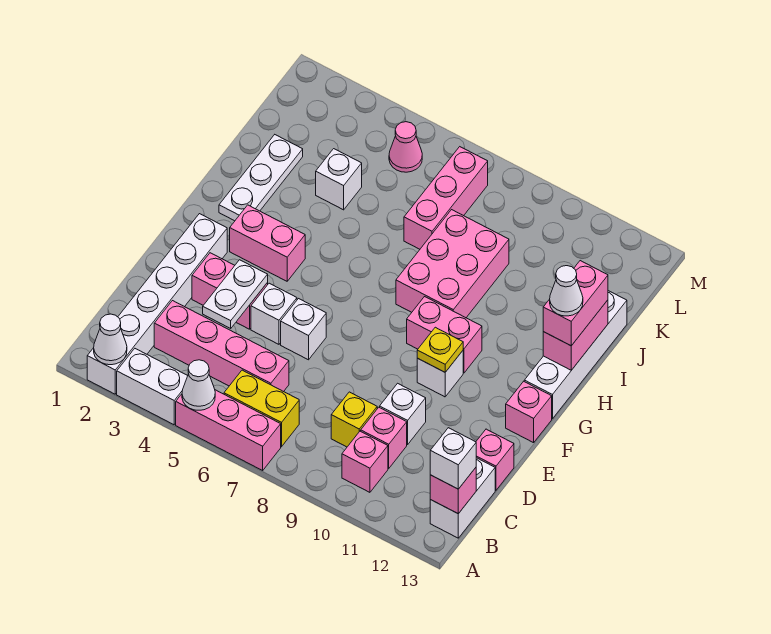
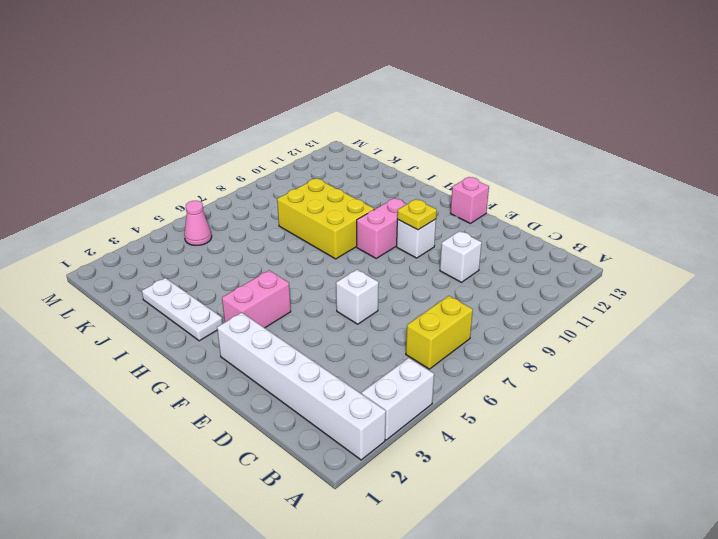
yellow brick H8:J9 level 1 -> pink brick H8:J9 level 1
none -> pink brick A5:A7 level 1
none -> pink brick B10 level 1
none -> white brick B13:C13 level 1
none -> pink brick C3:C6 level 1

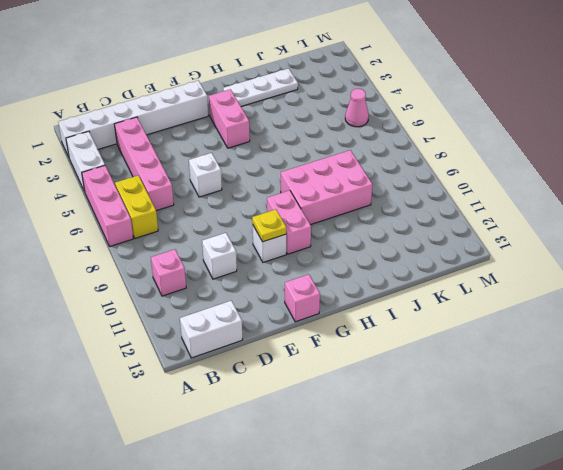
none -> yellow brick C9 level 1
none -> pink brick C10 level 1
none -> pink brick D13 level 1
none -> pink brick E3:E4 level 1

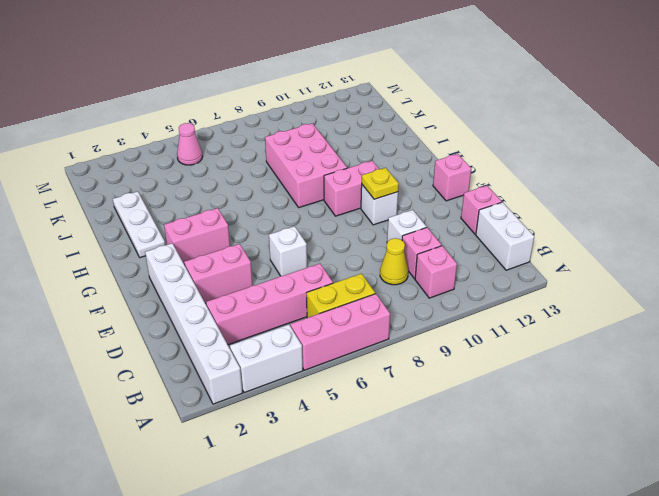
yellow cone C9 level 1 -> yellow brick C9 level 1
none -> white brick E5 level 1
none -> white brick G13:J13 level 1
none -> white brick J4 level 1
none -> pink brick J7:L7 level 1

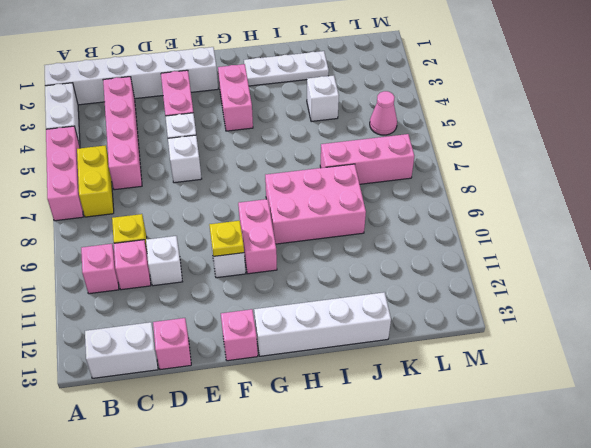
none -> white cone A2 level 2
none -> white cone A5 level 2
none -> pink brick B13 level 2
none -> white plate D4:E4 level 2

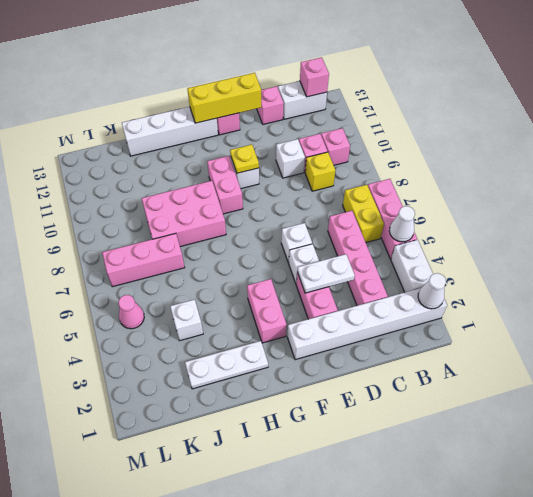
yellow brick E13:G13 level 2 -> none
none -> pink brick H13:I13 level 2
none -> white brick B13 level 3
none -> pink brick H13:I13 level 3
none -> white cone H13 level 4

